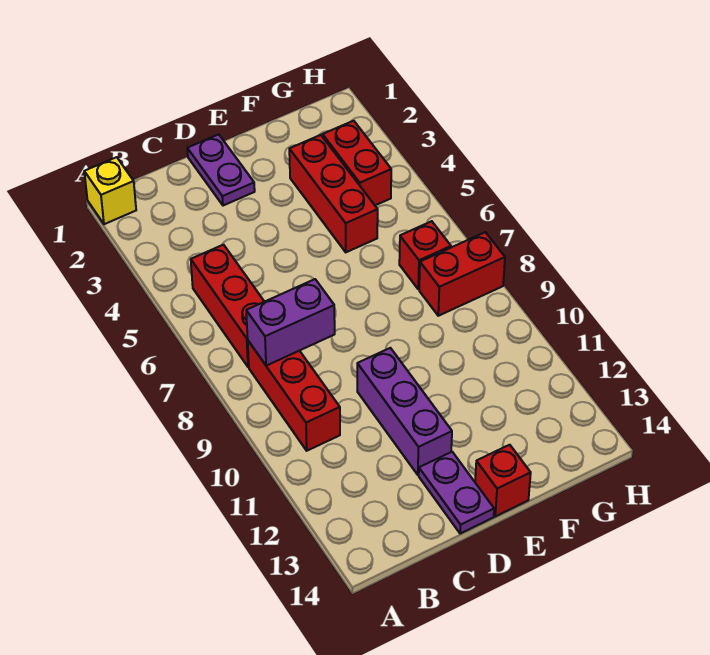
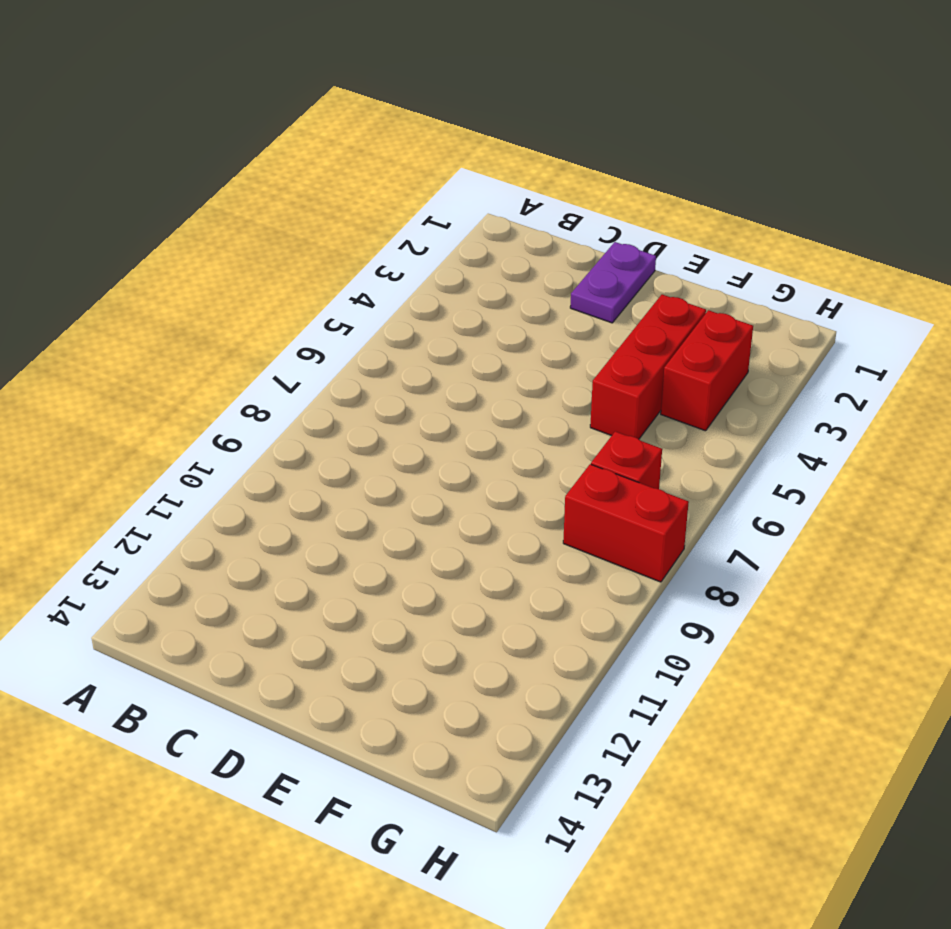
none -> yellow brick A1 level 1
none -> red brick B5:B7 level 1
none -> red brick B8:B10 level 1

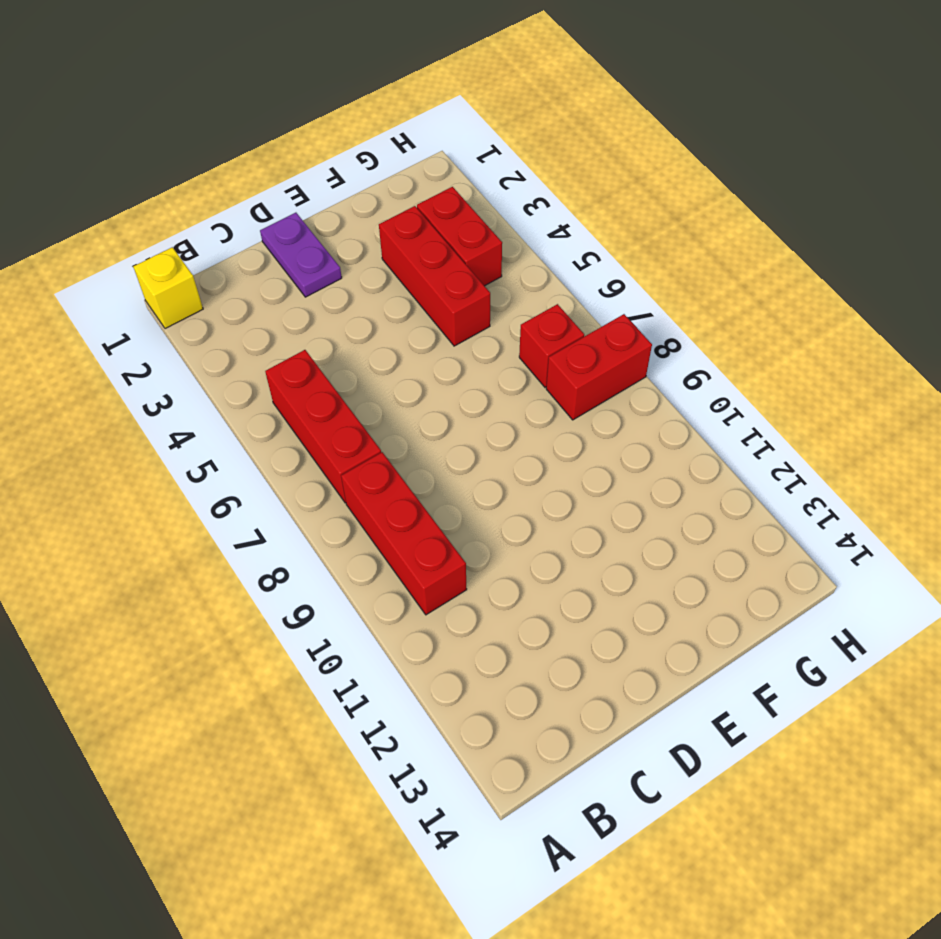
none -> purple brick D10:D12 level 1
none -> purple plate D13:D14 level 1
none -> red brick E14 level 1

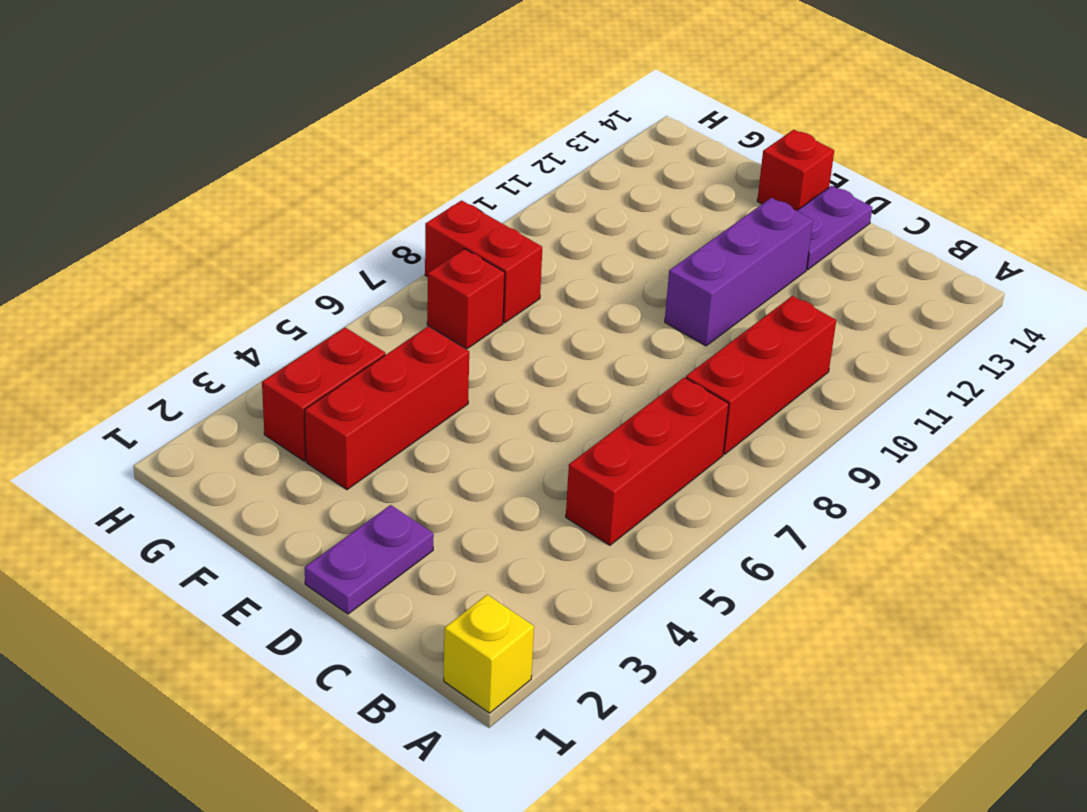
none -> purple brick B8:C8 level 2

